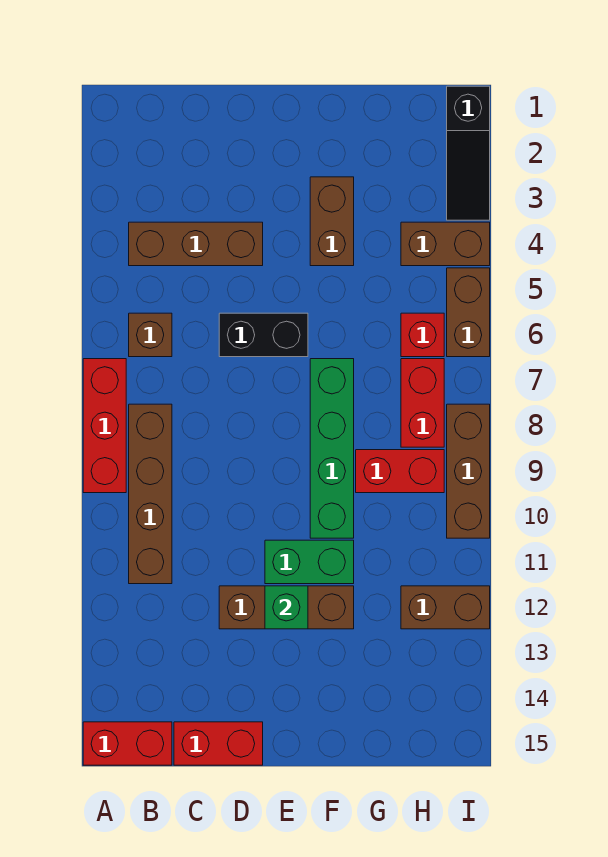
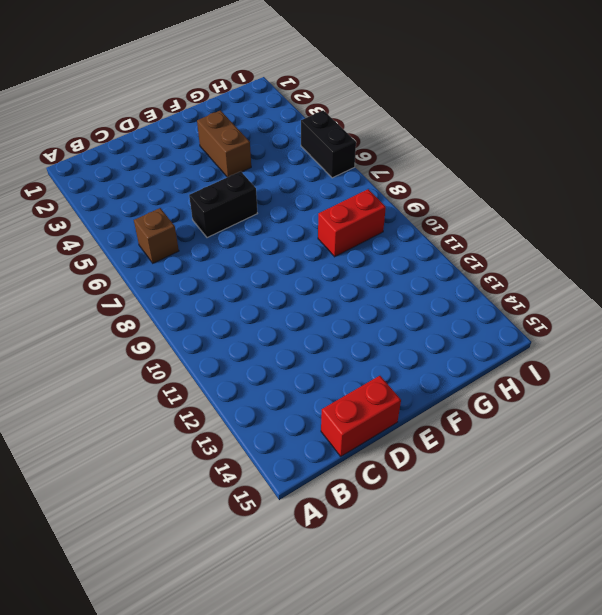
black brick I5:I6 level 1 -> brown brick I5:I6 level 1
none -> red brick A7:A9 level 1
none -> red brick A15:B15 level 1
none -> brown brick B4:D4 level 1

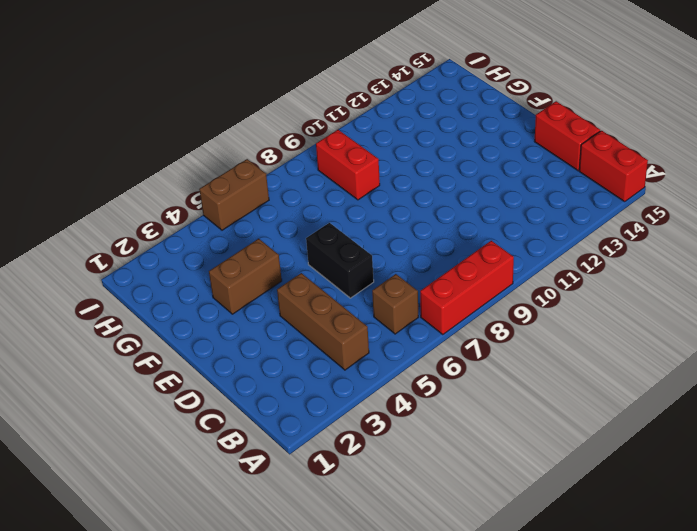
none -> brown brick B8:B11 level 1
none -> brown brick D12:F12 level 1
none -> green brick E11:F11 level 1

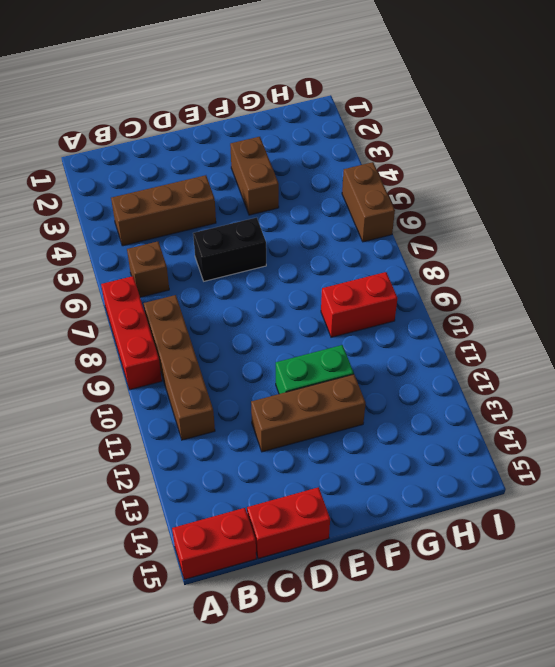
none -> green brick F7:F10 level 1
none -> brown brick H4:I4 level 1
none -> red brick H6 level 1

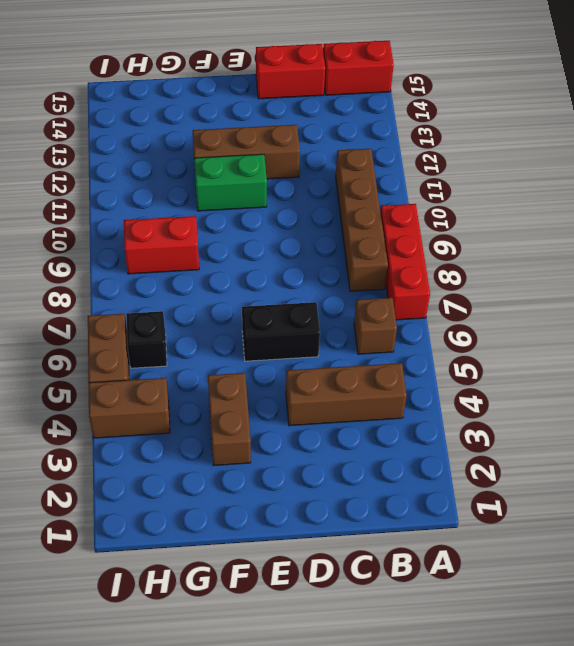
black brick H6 level 1 -> red brick H6 level 1
none -> green brick F7:F10 level 1
none -> red brick H7:H8 level 1
none -> brown brick H12:I12 level 1

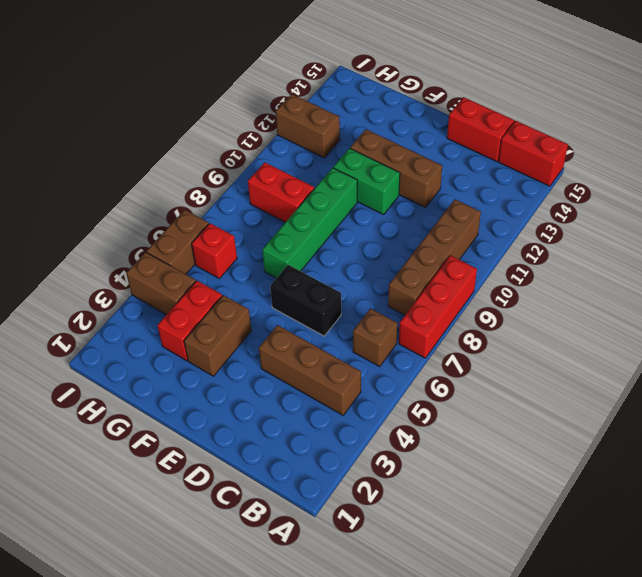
red brick G3:G4 level 1 -> red brick H7:H8 level 1
none -> black slope I1:I3 level 1 top 1
none -> brown brick I8:I10 level 1
none -> green brick E12 level 2

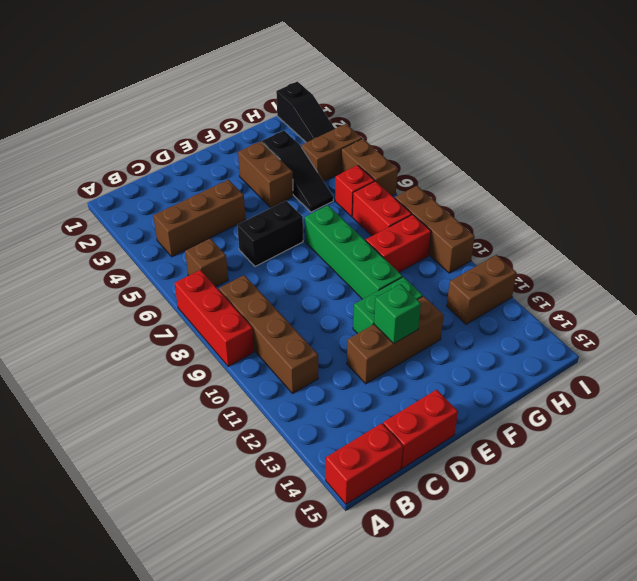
black slope G3:G5 level 1 top 3 -> none

